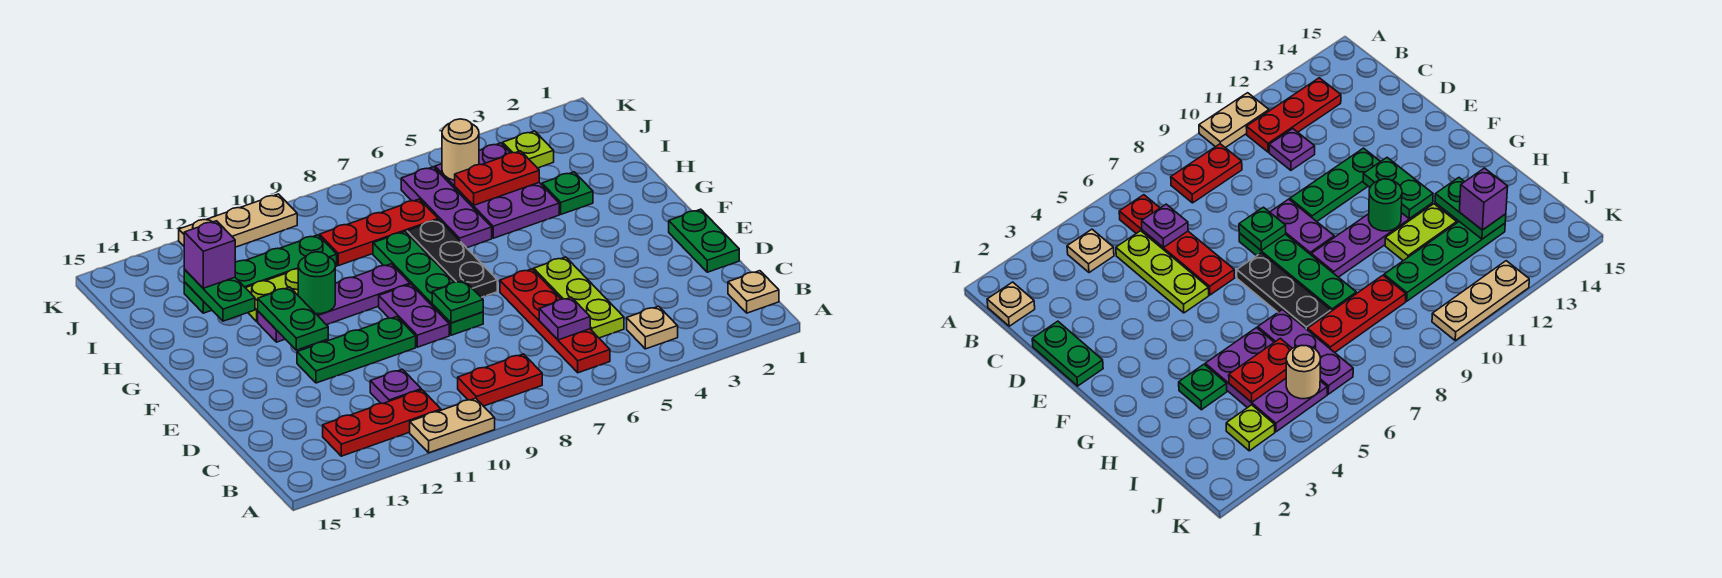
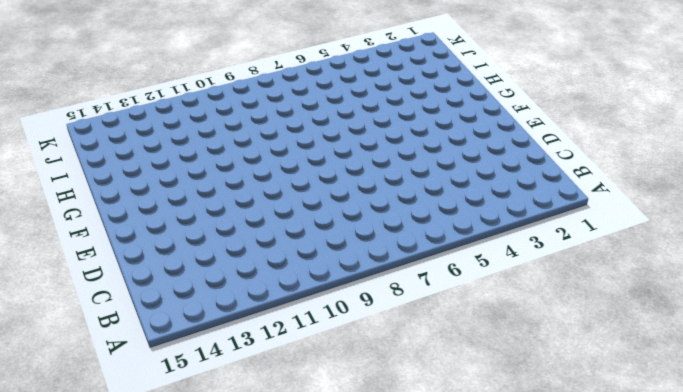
none -> tan plate A10:A11 level 1
none -> tan plate B1 level 1
none -> tan plate B4 level 1
none -> red plate B6:E6 level 1

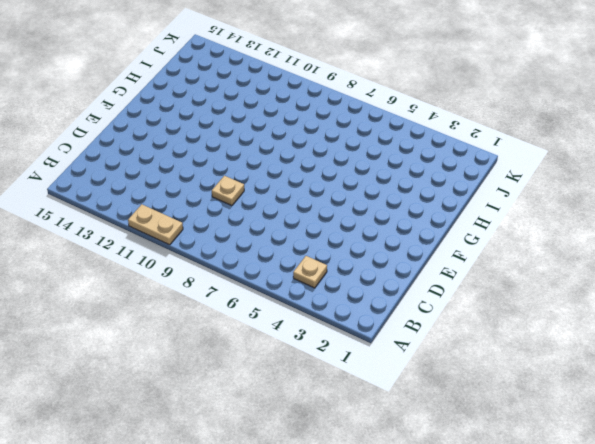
tan plate D9 level 1 -> tan plate B1 level 1
none -> red plate B6:E6 level 1
none -> red plate B8:B9 level 1
none -> red plate B11:B13 level 1
none -> lime plate C5:E5 level 1

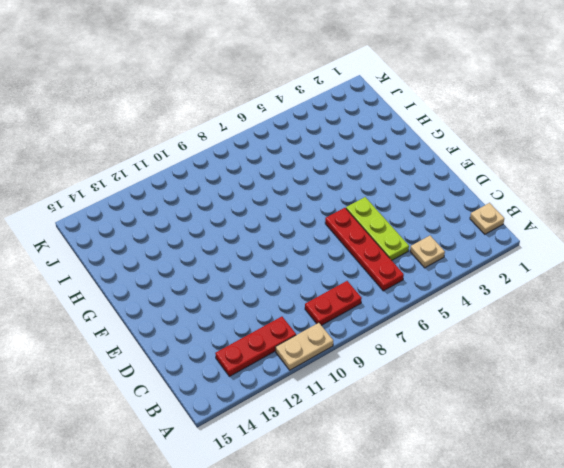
none -> purple plate C11 level 1
none -> green plate D1:E1 level 1
none -> green plate E8:H8 level 1
none -> purple plate E9:F9 level 1

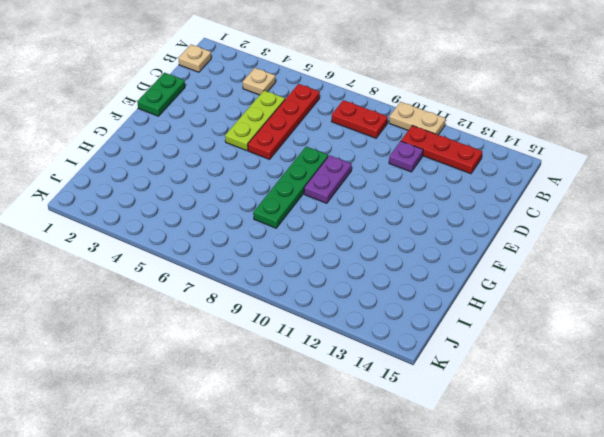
none -> green plate E10:E12 level 1
none -> black plate F7:H7 level 1
none -> purple plate G9:G12 level 1
none -> green plate H3 level 1

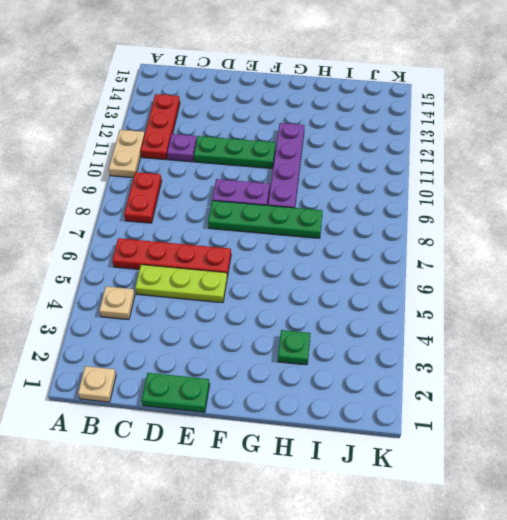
green plate D11:F11 level 1 -> green plate E10:E12 level 1
none -> black plate F7:H7 level 1
none -> purple plate H4:J5 level 1
none -> purple plate H6:J6 level 1
none -> lime plate H11:H12 level 1

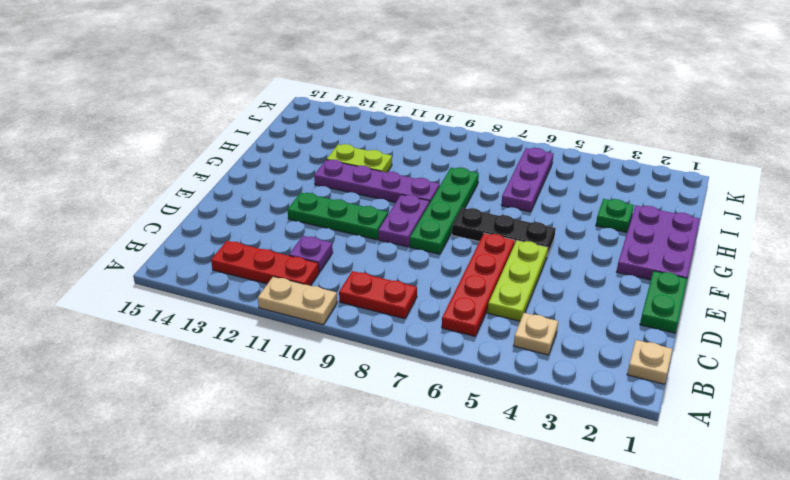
purple plate F1:H2 level 1 -> purple plate H4:J5 level 1
black plate F5:F7 level 1 -> black plate F7:H7 level 1
none -> red plate I7:I9 level 1
none -> green plate I10:I13 level 1
none -> lime plate J3 level 1
none -> tan plate K10:K12 level 1

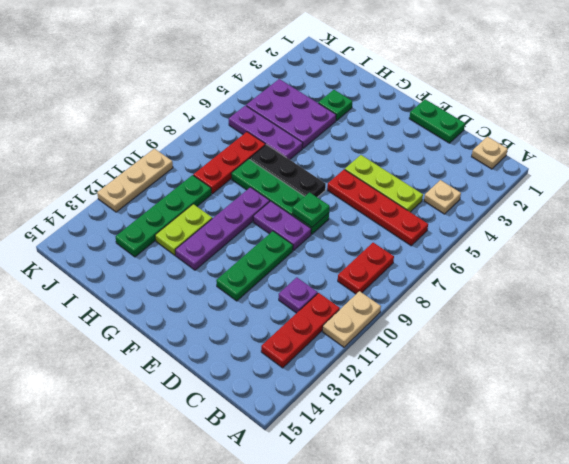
none -> lime plate J3 level 1
none -> purple plate C6 level 2
none -> green plate F12:G12 level 2
none -> green round brick G11 level 2

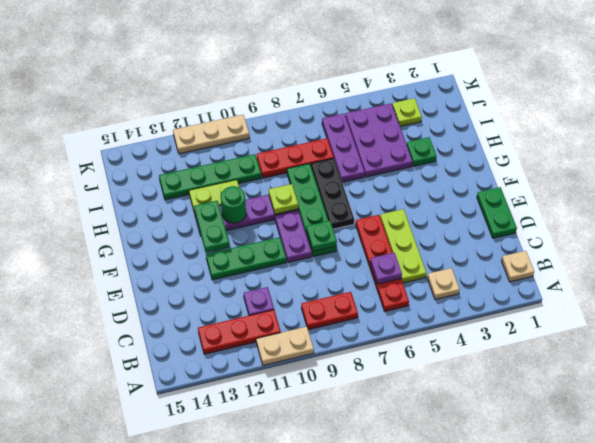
lime plate G9 level 2 -> none
none -> green plate H13:I13 level 2
none -> red plate I4:I5 level 2
none -> tan round brick J5 level 2
none -> purple brick I13 level 3

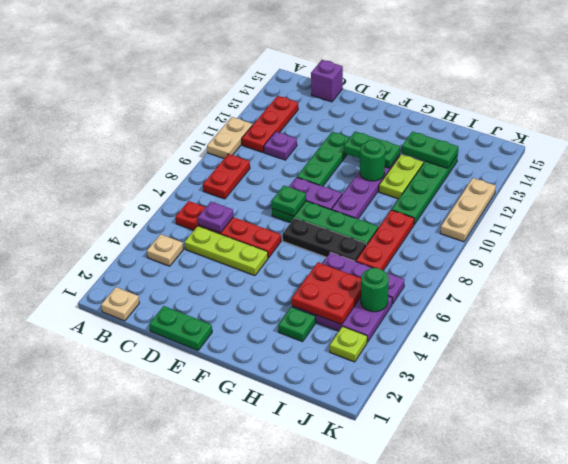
purple brick C15 level 1 -> purple brick I13 level 3
red plate H4:I5 level 2 -> red plate I4:I5 level 2
green round brick J5 level 2 -> tan round brick J5 level 2

